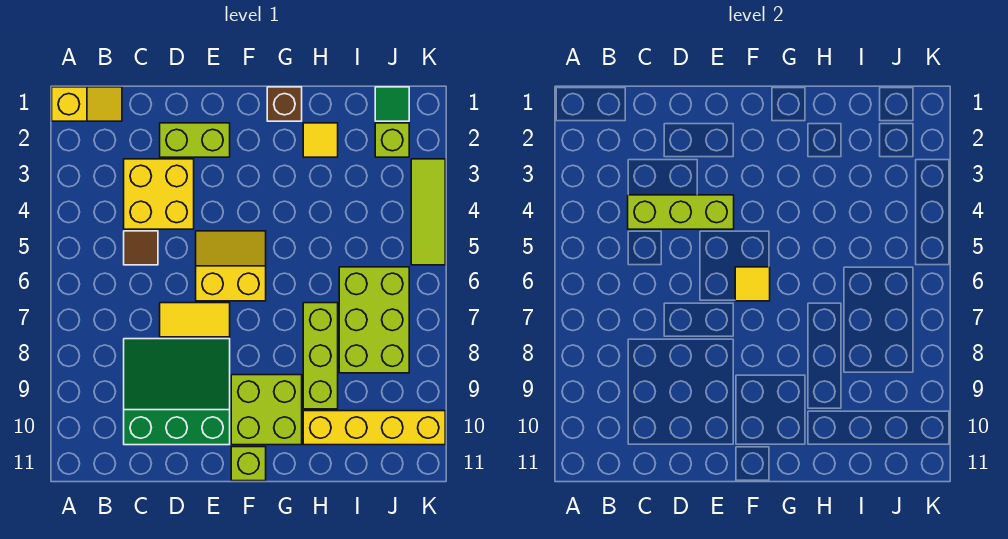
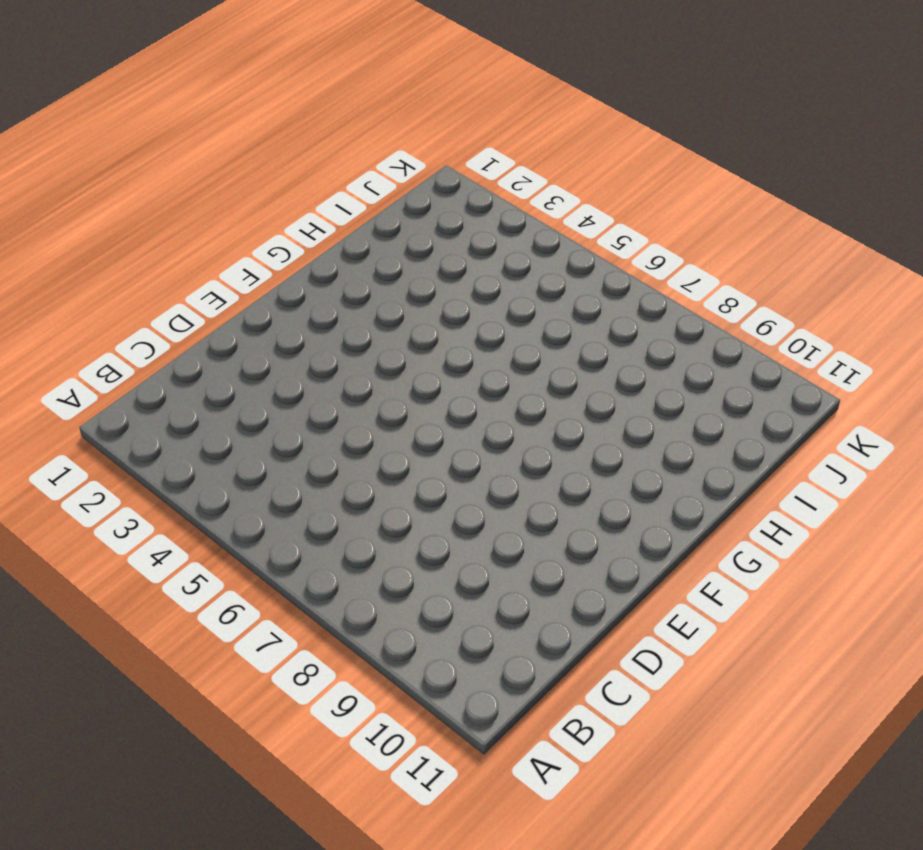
none -> yellow slope A1:B1 level 1 top A
none -> yellow brick C3:D4 level 1
none -> brown tile C5 level 1

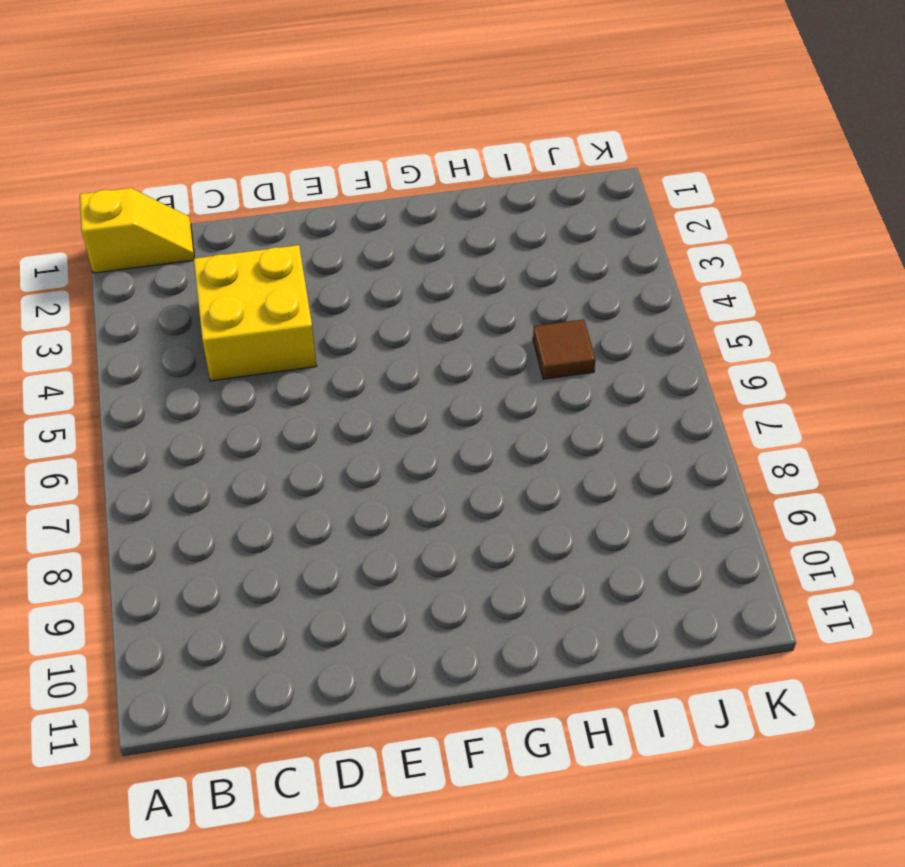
brown tile I5 level 1 -> brown tile C5 level 1
none -> green slope C8:E10 level 1 top 10
none -> lime brick D2:E2 level 1
none -> yellow tile D7:E7 level 1

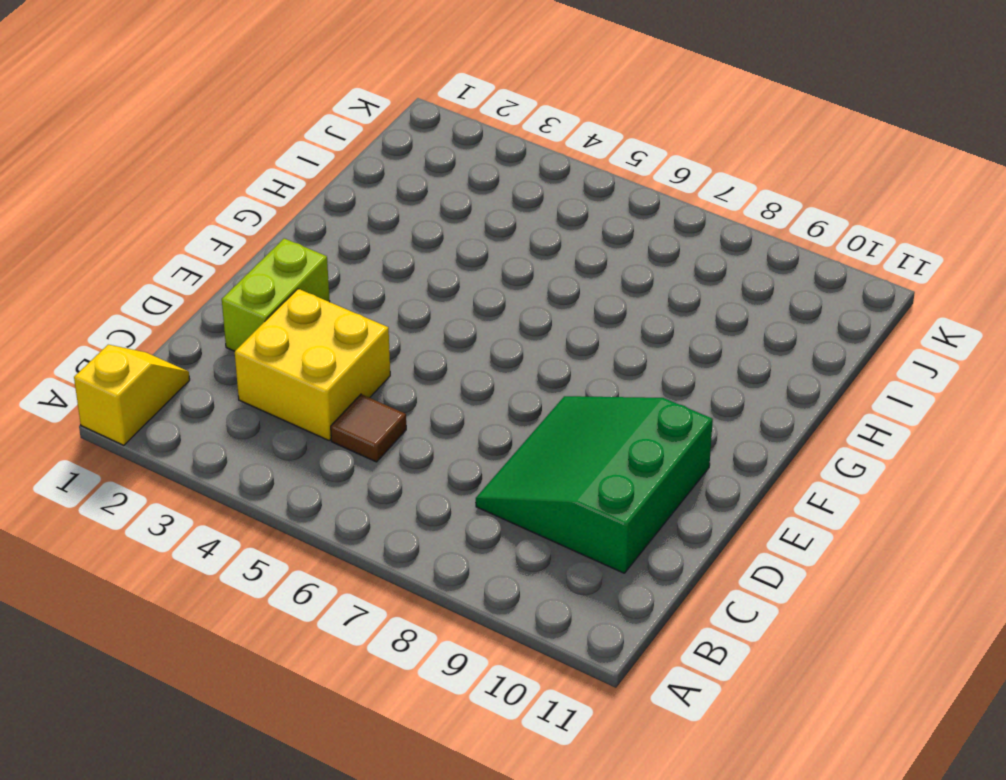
none -> yellow tile D7:E7 level 1
none -> yellow slope E5:F6 level 1 top 6
none -> lime brick F9:G10 level 1

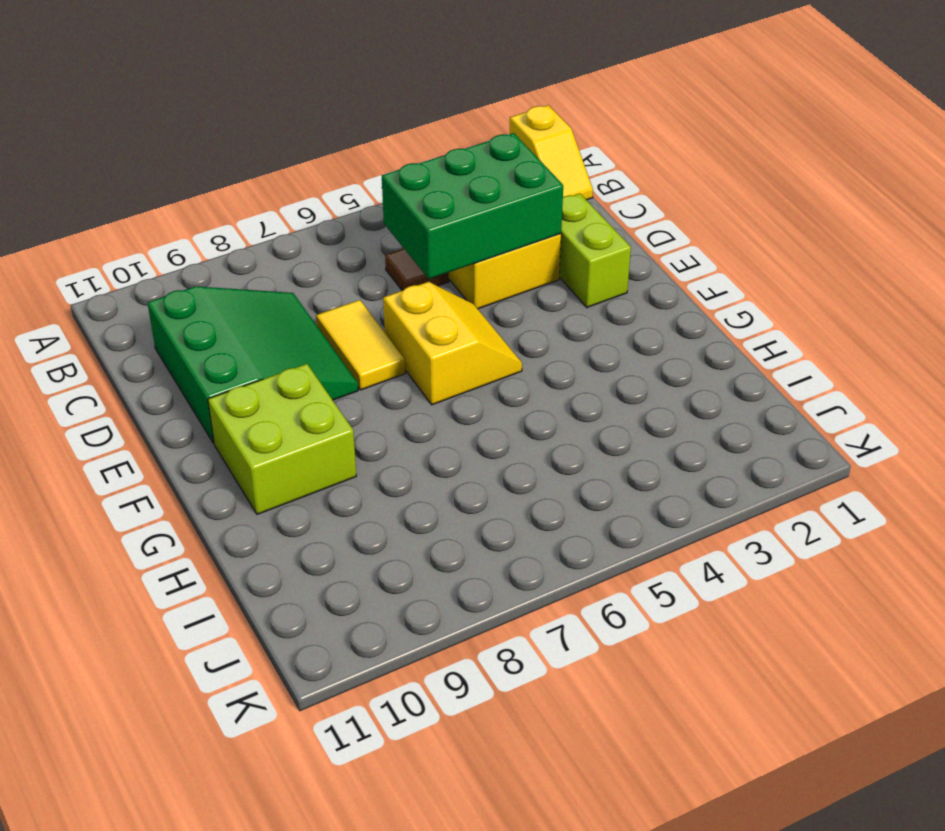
green brick C3:D5 level 2 -> lime brick C4:E4 level 2
none -> lime brick F11 level 1
none -> brown brick G1 level 1
none -> yellow tile H2 level 1

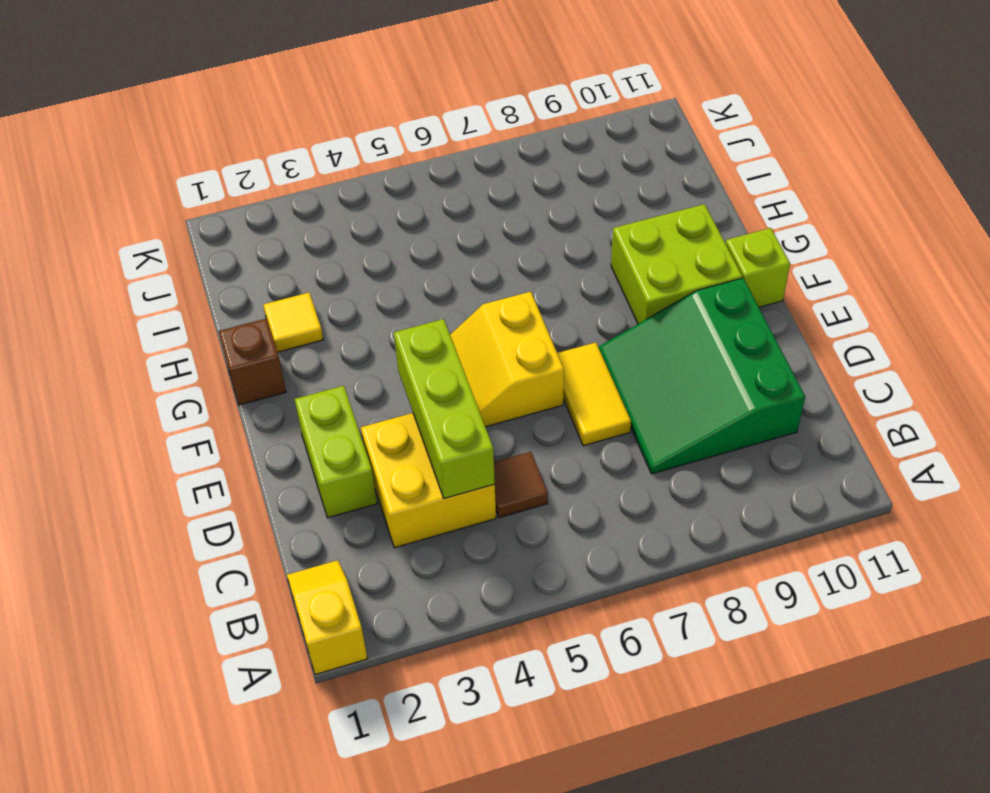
none -> lime brick H7:H9 level 1
none -> yellow brick H10:K10 level 1
none -> lime brick I6:J8 level 1

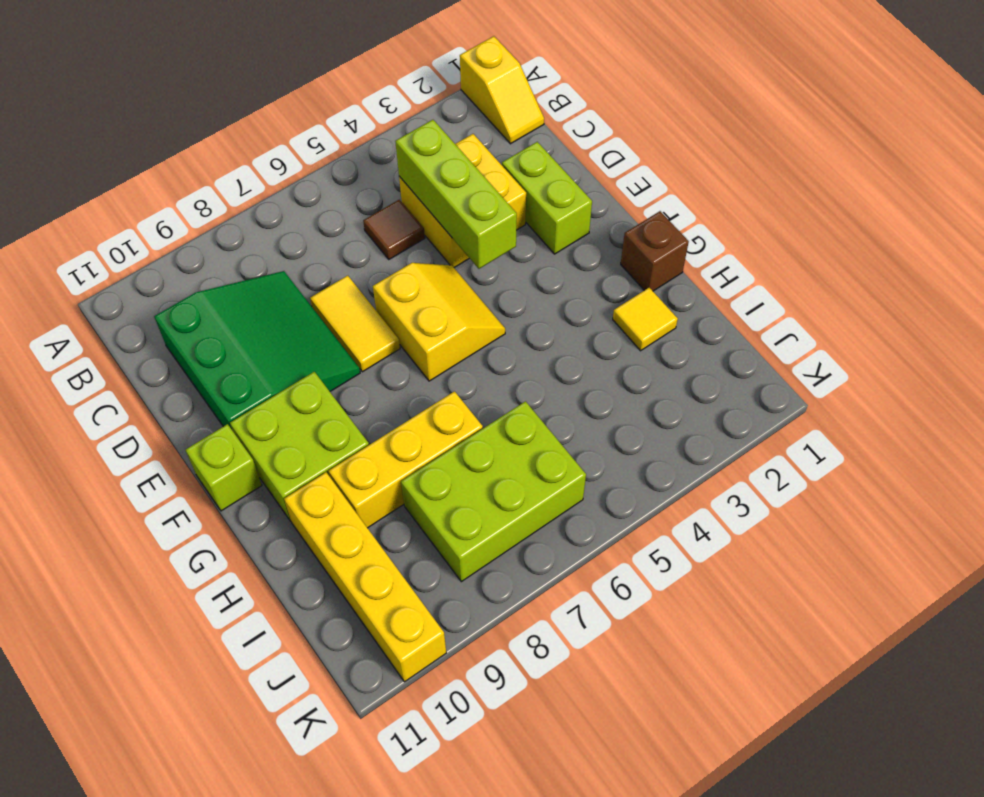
yellow brick H7:H9 level 1 -> lime brick H7:H9 level 1
none -> green tile J1 level 1
none -> lime brick J2 level 1
none -> lime tile K3:K5 level 1

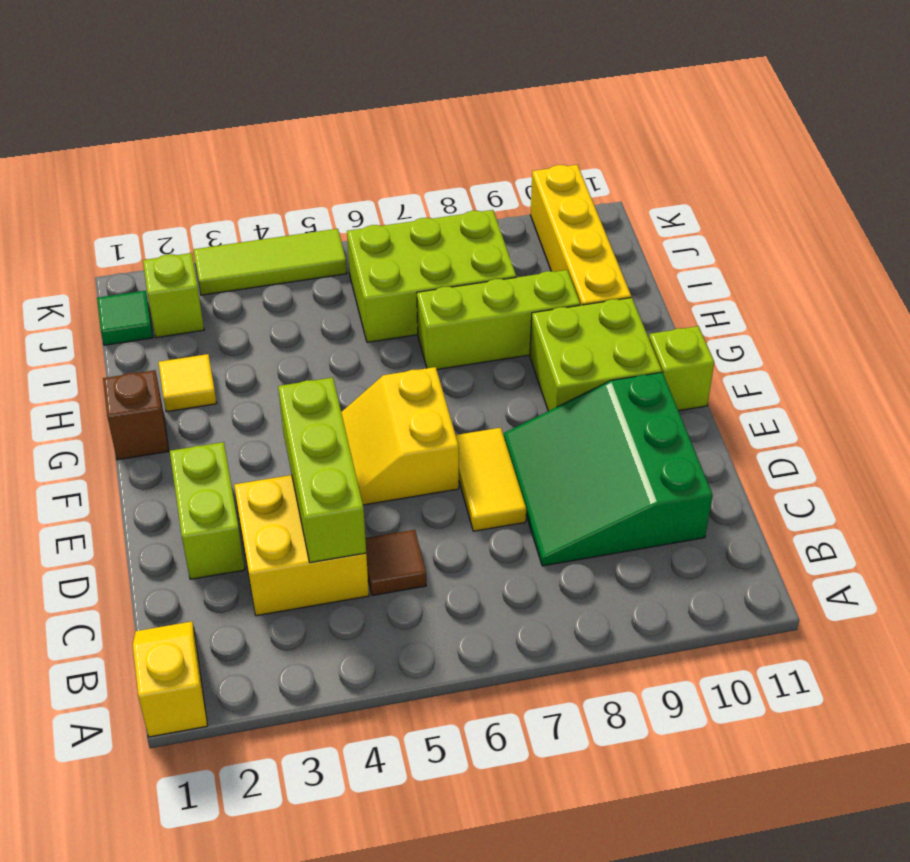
none -> yellow tile F6 level 2

